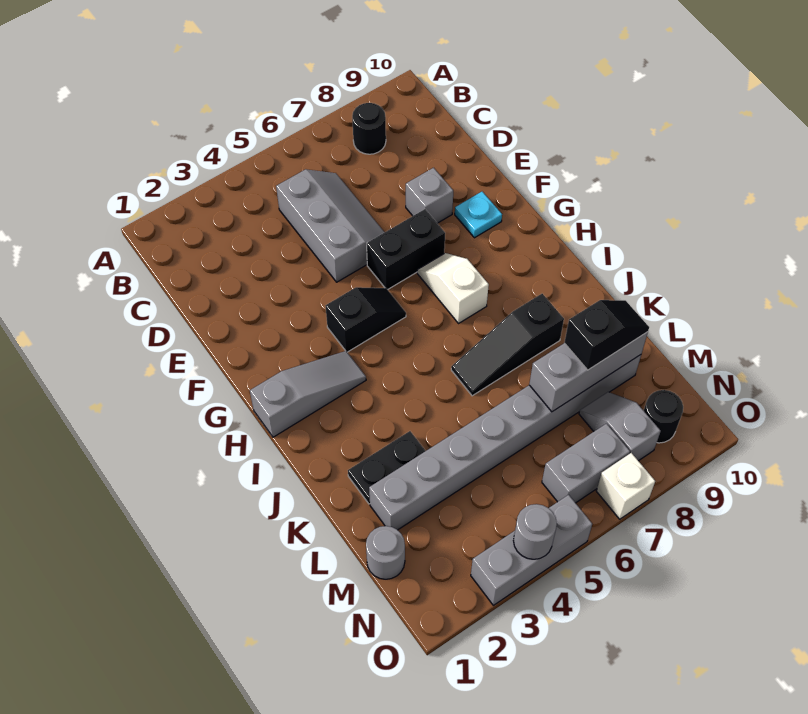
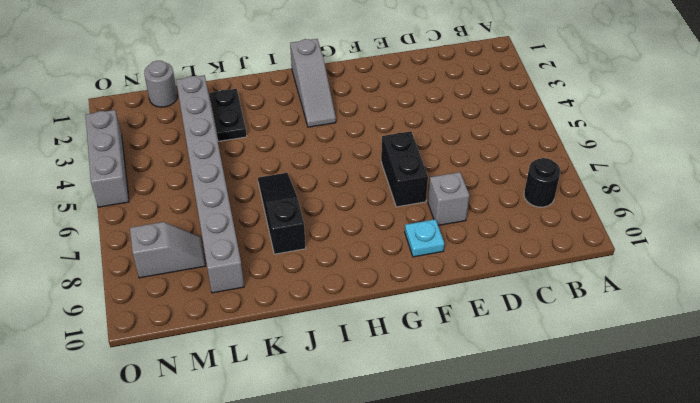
none -> grey slope C5:E6 level 1 top 5
none -> black slope G4:G5 level 1 top 4
none -> white slope G7:H7 level 1 top H

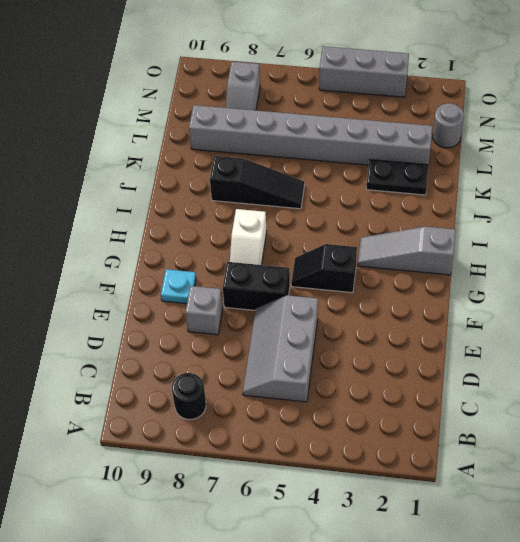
none -> grey brick N6:N7 level 1
none -> black round brick N9 level 1
none -> white brick O7 level 1

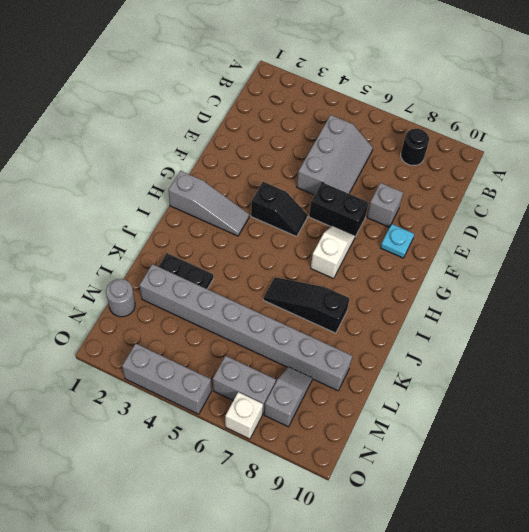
none -> black round brick N9 level 1
none -> grey brick L7:L9 level 2
none -> grey round brick O4 level 2

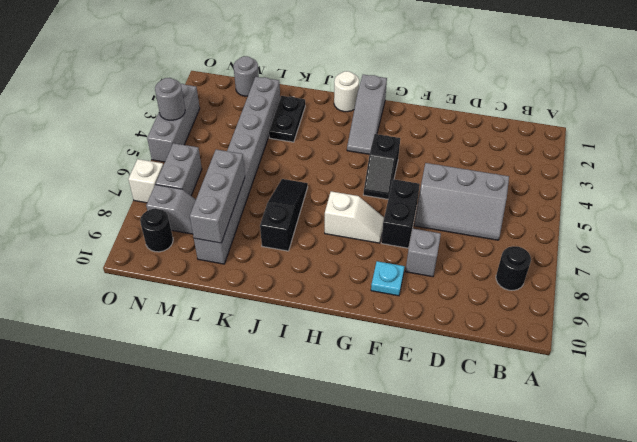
white round brick I1 level 1 -> none
none -> black slope L8:L9 level 3 top 8

